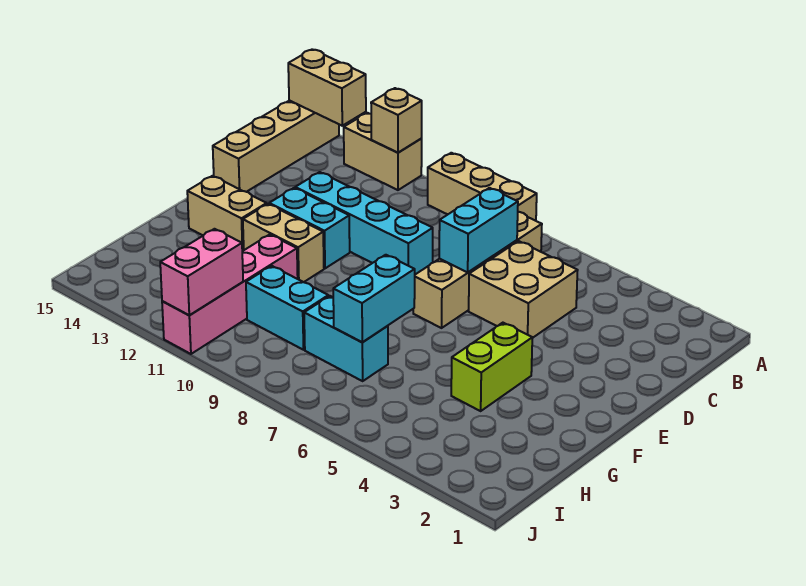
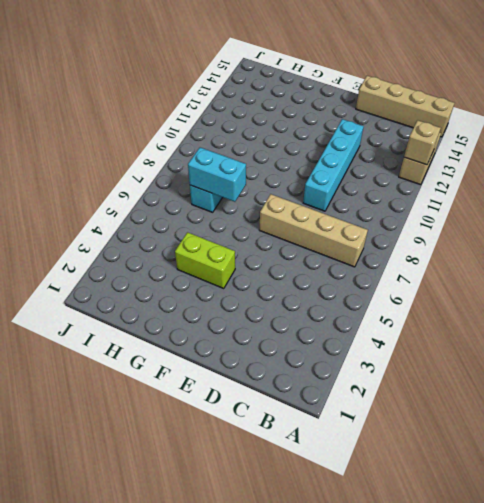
none -> tan brick A8:A10 level 1
none -> tan brick C5:D6 level 1
none -> cyan brick E11:E12 level 1

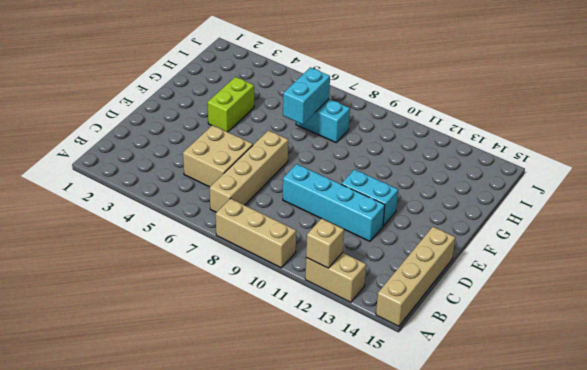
none -> tan brick F11:F12 level 1
none -> tan brick F13:F14 level 1
none -> pink brick G11:J11 level 1

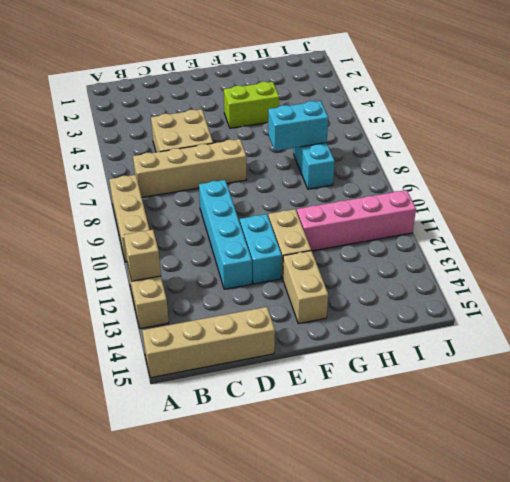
none -> cyan brick H9:H10 level 1
none -> tan brick A14:A15 level 2
none -> cyan brick C7:D7 level 2

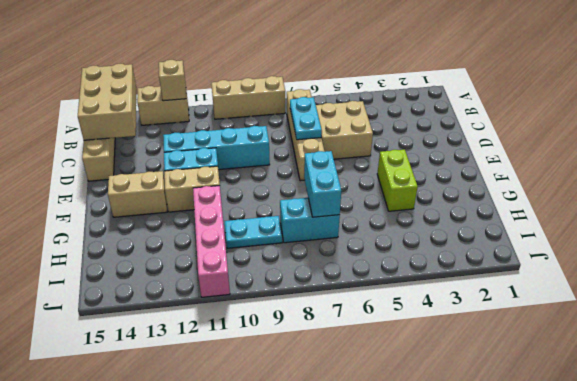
tan brick A14:C15 level 2 -> tan brick A14:A15 level 2
cyan plate C7:D7 level 2 -> cyan brick C7:D7 level 2
cyan plate H9:H10 level 1 -> cyan brick H9:H10 level 1
none -> pink brick I11:J11 level 2

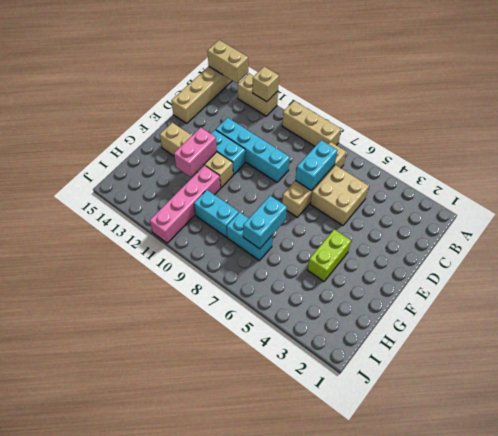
pink brick F12:G12 level 2 -> pink brick I11:J11 level 2

